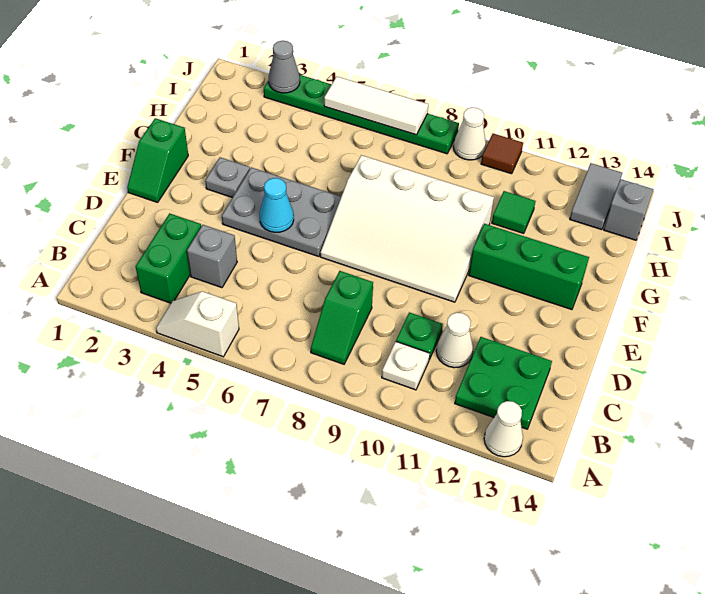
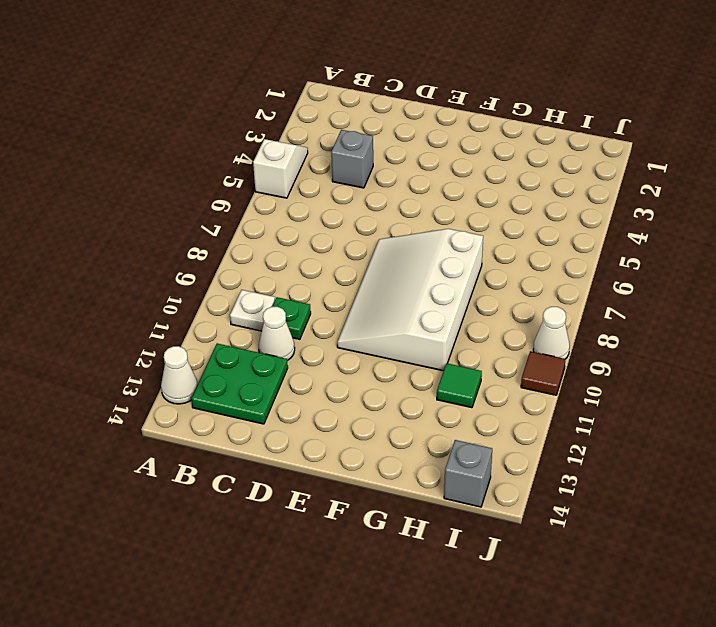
none -> green brick B3:C3 level 1
none -> green slope B8:C8 level 1 top C
none -> green slope E1:F1 level 1 top F

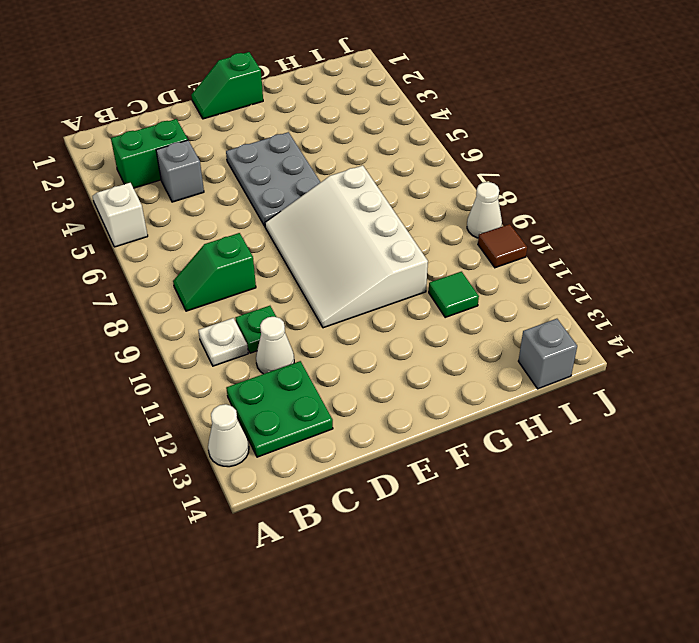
none -> grey plate F3 level 1
none -> green brick F11:F13 level 1
none -> grey tile I13:J13 level 1

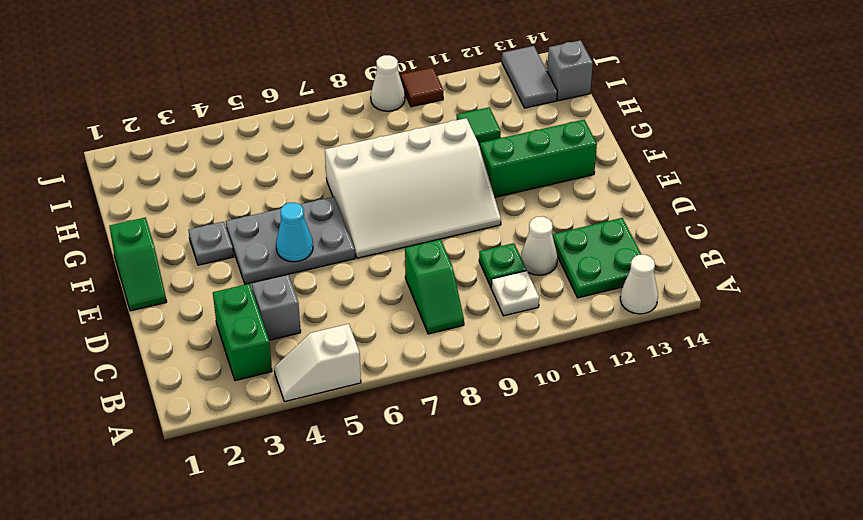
none -> green plate J3:J8 level 1
none -> grey cone J3 level 2
none -> white tile J5:J7 level 2

